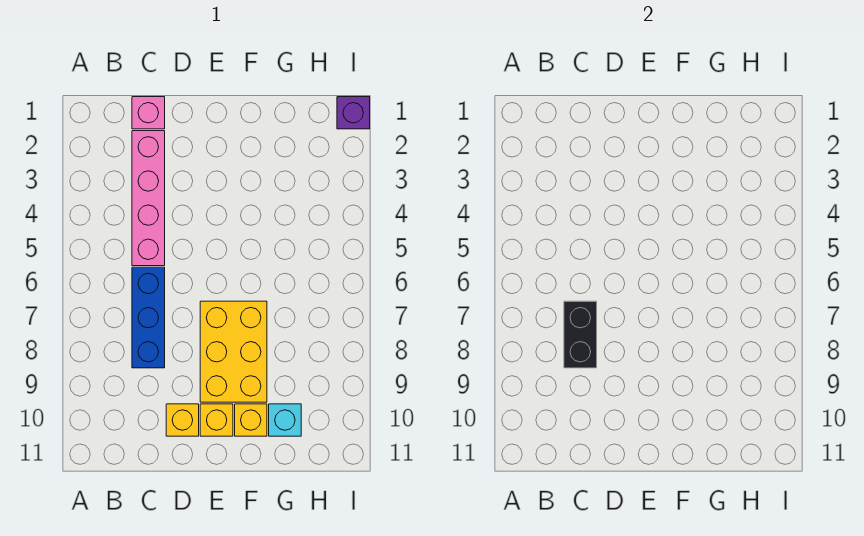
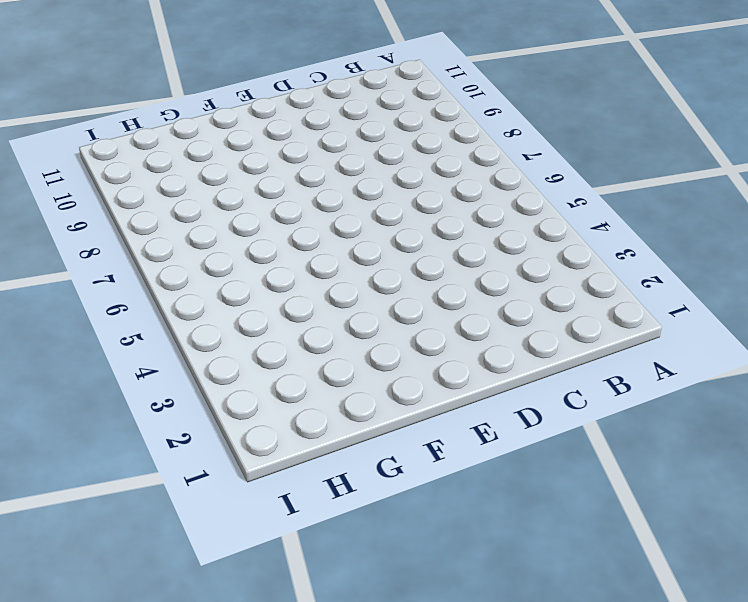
none -> pink brick C1 level 1
none -> pink brick C2:C5 level 1

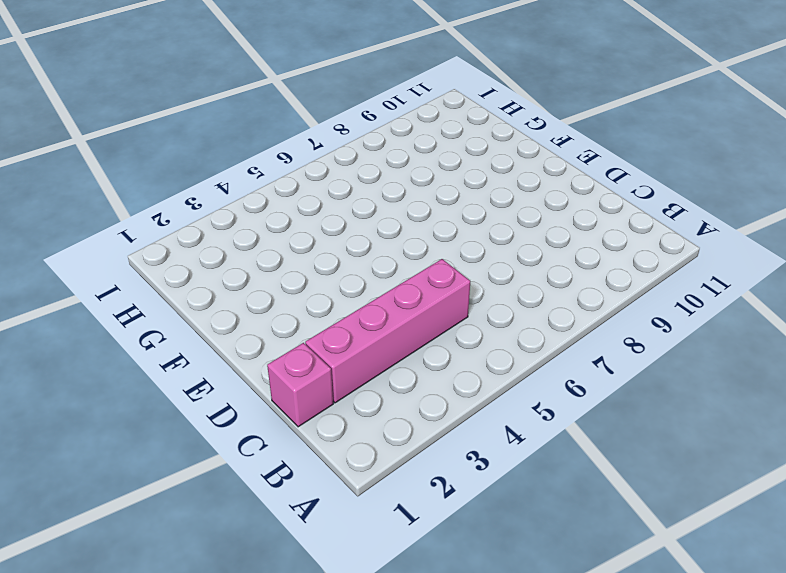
none -> blue brick C6:C8 level 1
none -> yellow brick D10 level 1

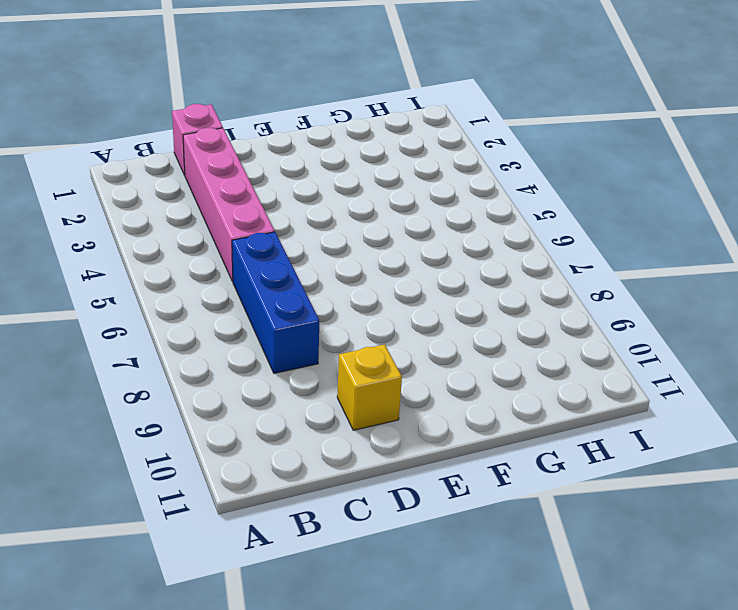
none -> yellow brick E7:F9 level 1
none -> yellow brick E10 level 1

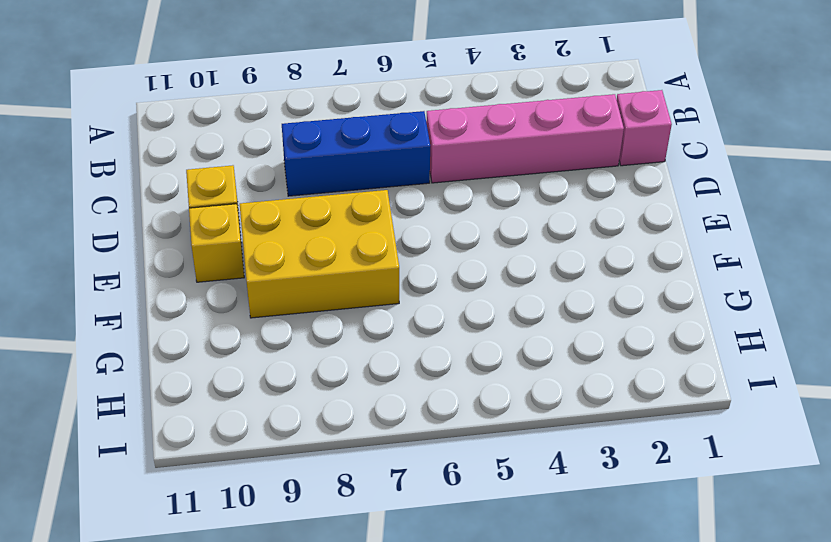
none -> yellow brick F10 level 1
none -> cyan brick G10 level 1

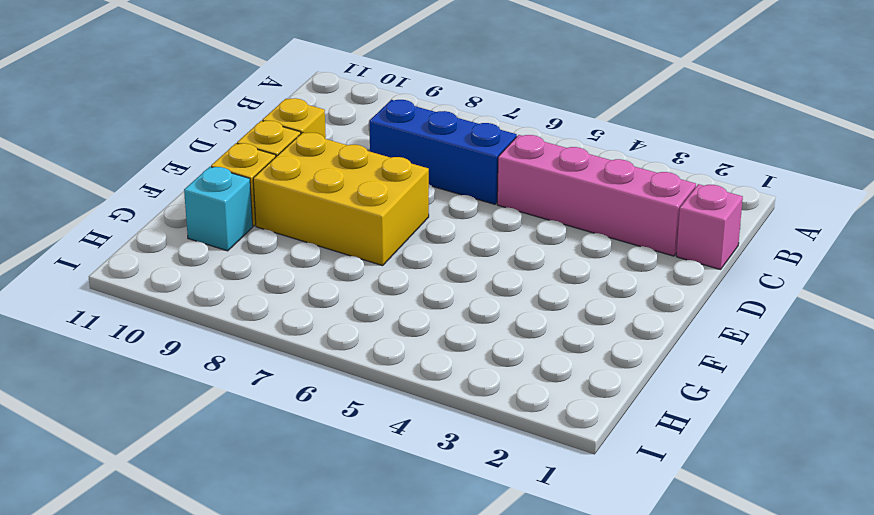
none -> purple brick I1 level 1
none -> black brick C7:C8 level 2

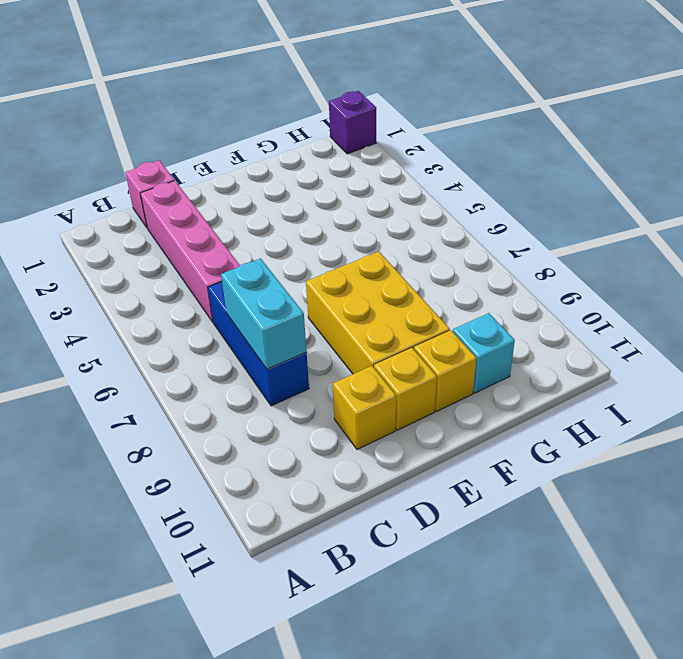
cyan brick C7:C8 level 2 -> black brick C7:C8 level 2

